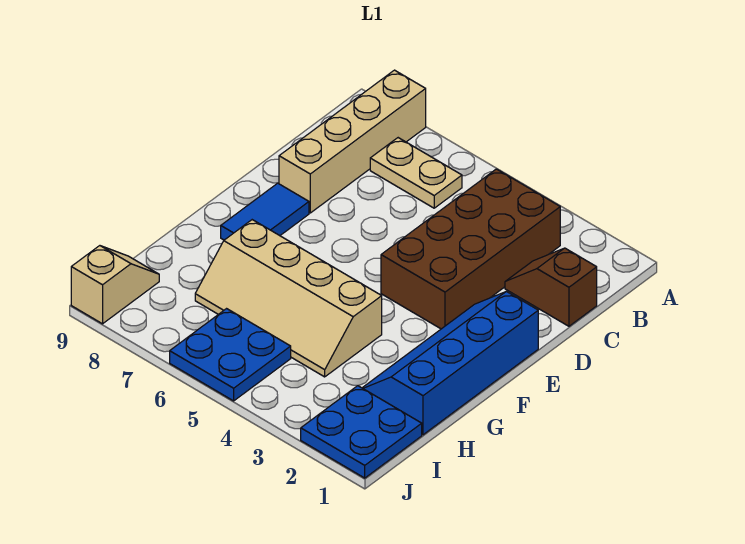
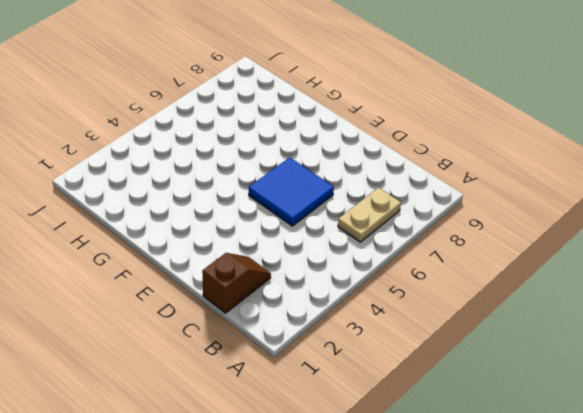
blue tile D5:E6 level 1 -> none
none -> tan brick A8:D8 level 1
none -> brown brick B3:E4 level 1

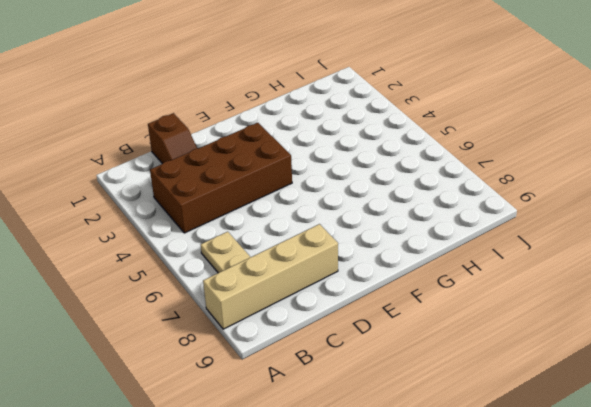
none -> blue slope E1:H2 level 1 top 1
none -> blue tile E8:F8 level 1

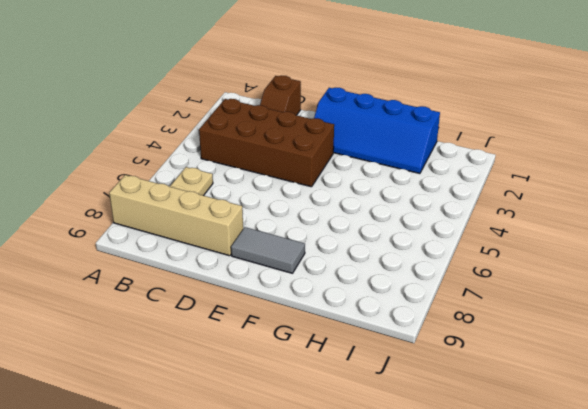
grey tile E8:F8 level 1 -> blue tile E8:F8 level 1
none -> tan slope G4:H7 level 1 top G
none -> blue plate I1:J2 level 1

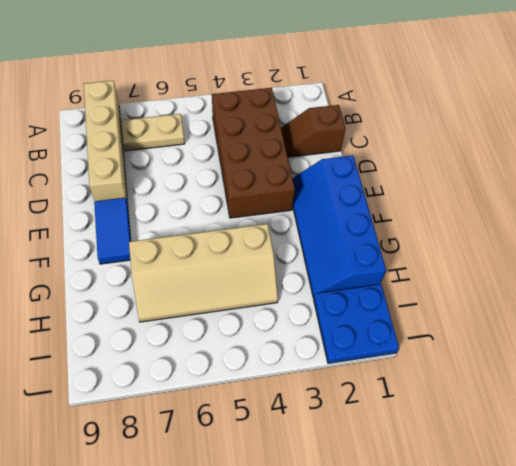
none -> blue plate I5:J6 level 1
none -> tan slope I9:J9 level 1 top J

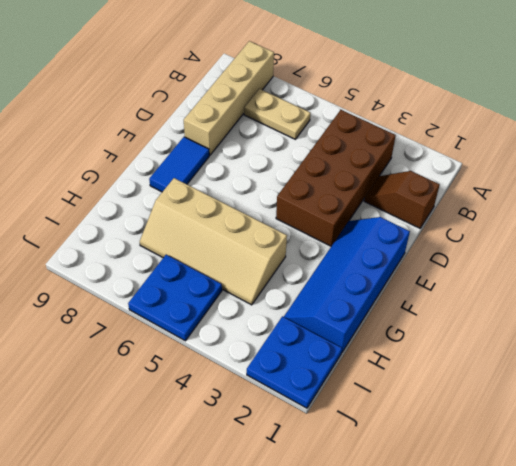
none -> tan slope I9:J9 level 1 top J

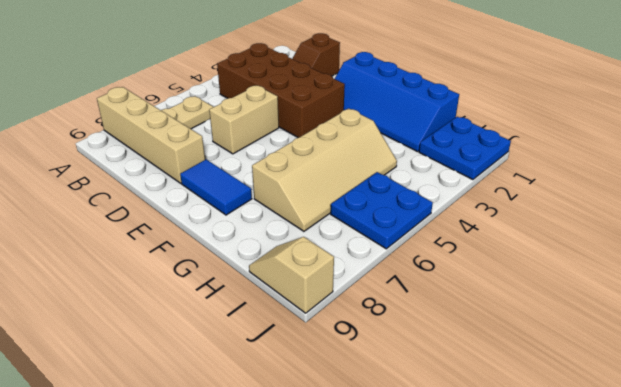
tan brick D5:D6 level 1 -> none

